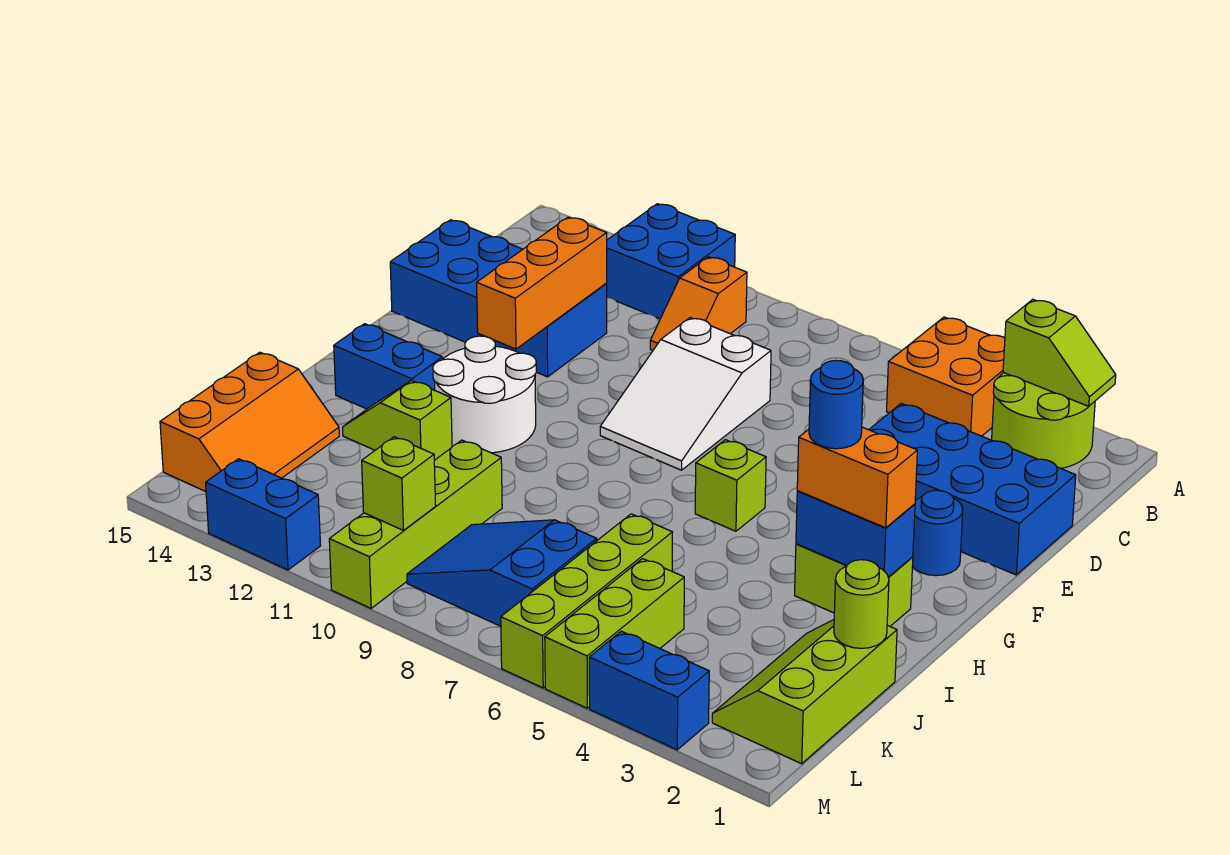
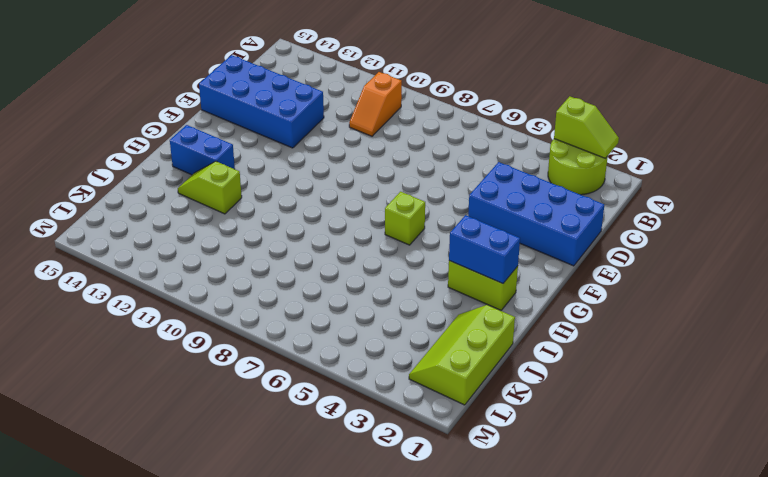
none -> orange brick A4:B5 level 1
none -> blue brick A11:B12 level 1
none -> white slope D8:F9 level 1 top D

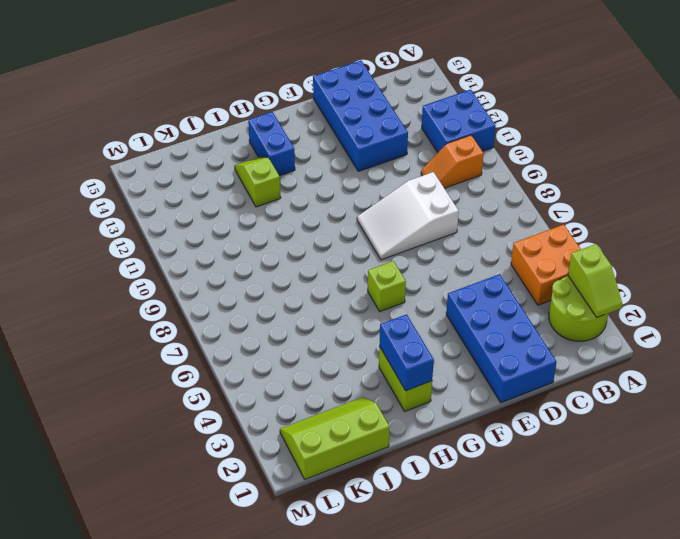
none -> blue round brick F2 level 1
none -> white round brick G11:H12 level 1
none -> lime brick J6:M6 level 1

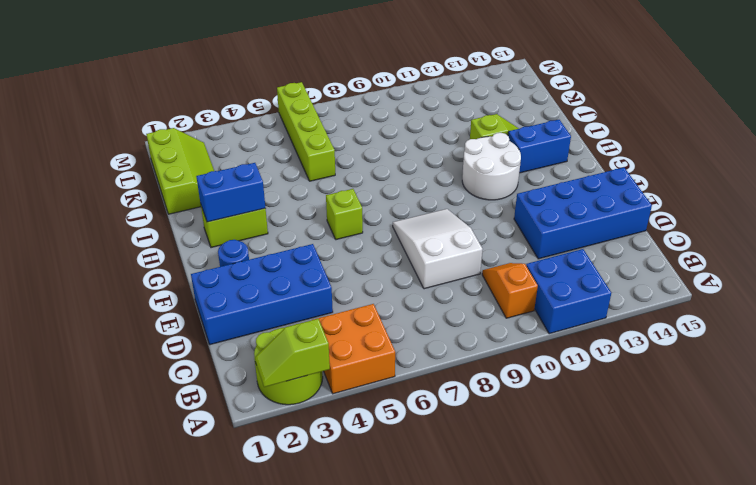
none -> lime brick J10:M10 level 1
none -> orange slope J14:L15 level 1 top 15
none -> lime brick K5:M5 level 1

